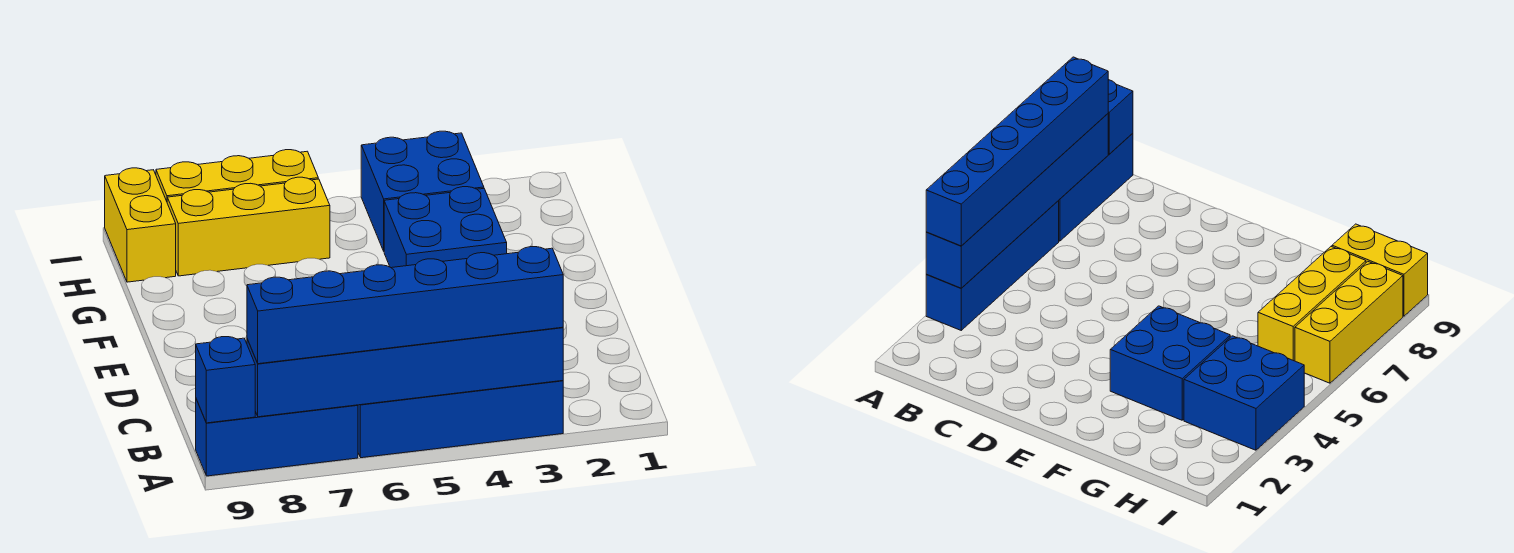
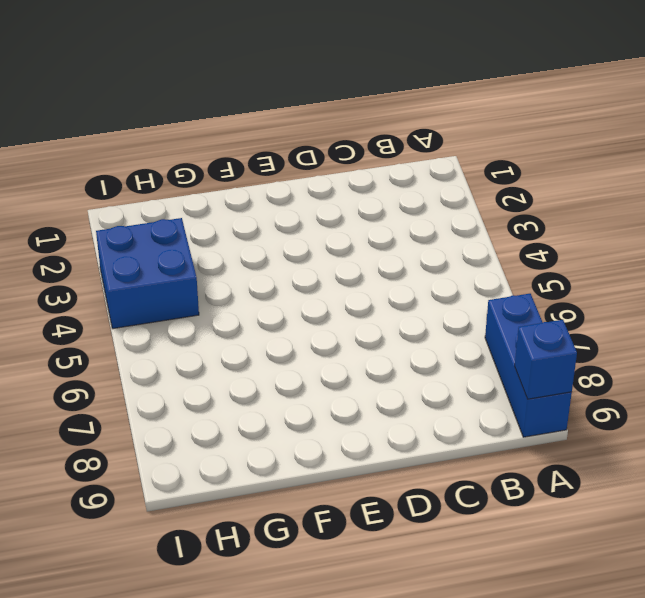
none -> blue brick A3:A6 level 1
none -> blue brick F3:G4 level 1

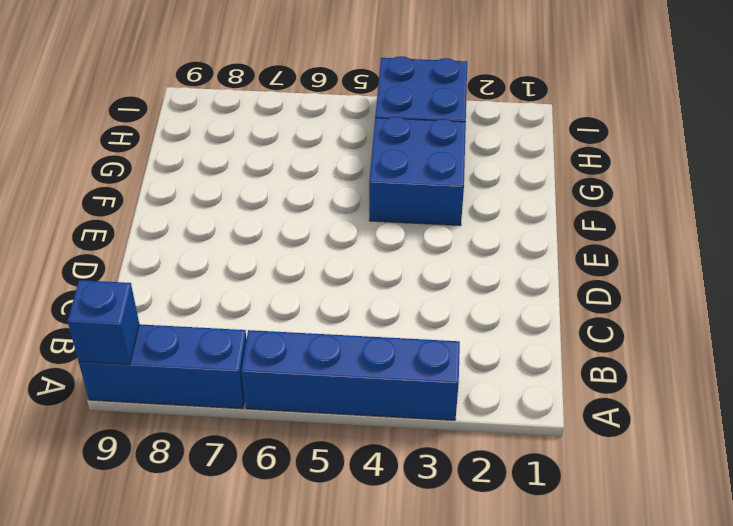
none -> yellow brick H6:H8 level 1
none -> yellow brick H9:I9 level 1

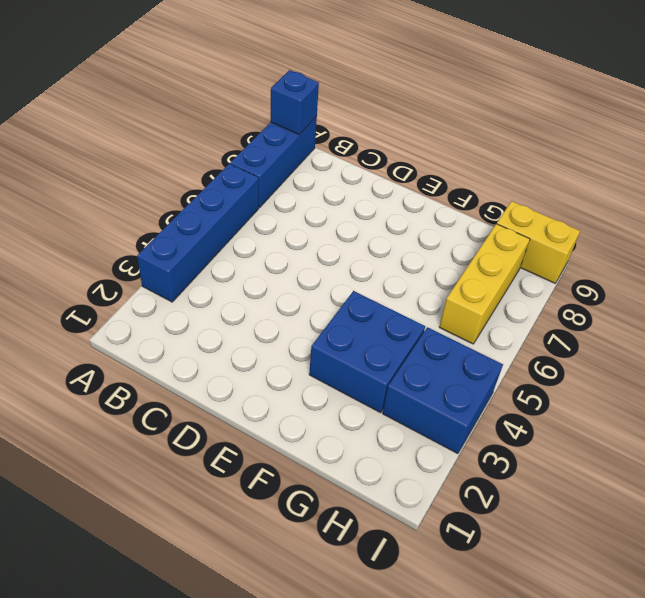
none -> yellow brick I6:I8 level 1
none -> blue brick A3:A8 level 2

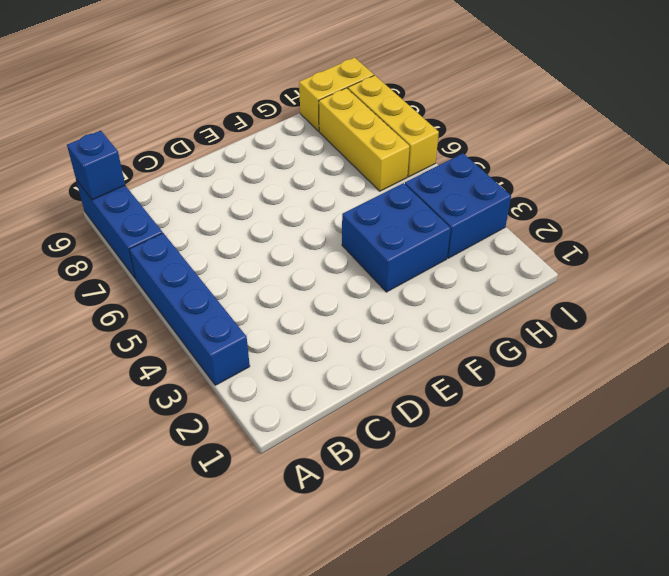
none -> blue brick A3:A8 level 2
none -> blue brick A3:A8 level 3

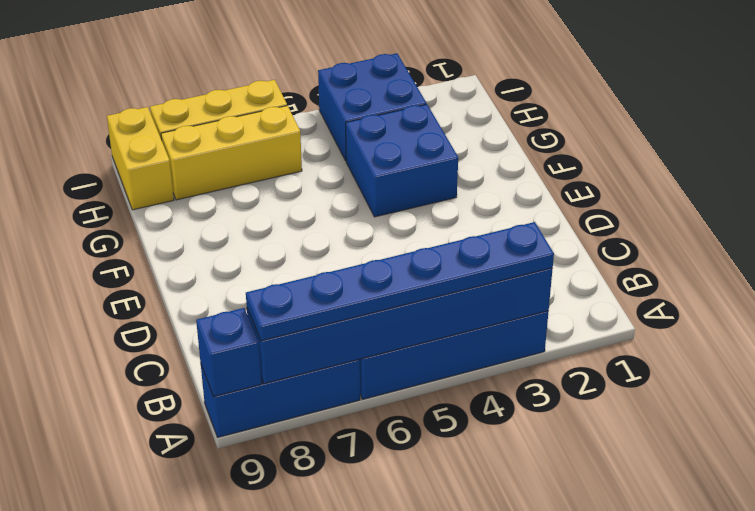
blue plate A3:A8 level 3 -> blue brick A3:A8 level 3

